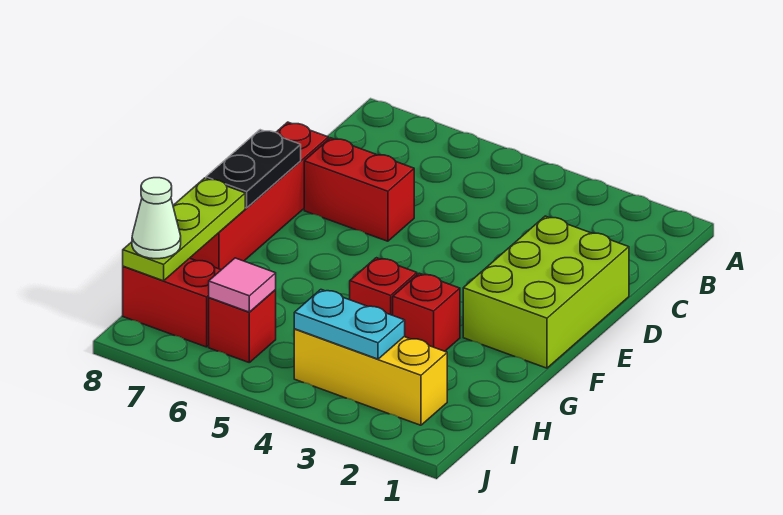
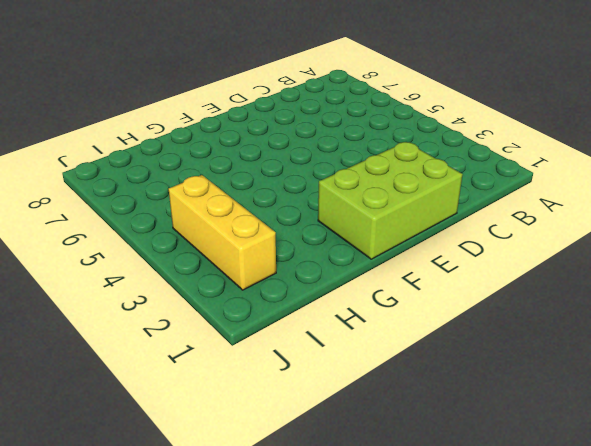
none -> red brick D6:D7 level 1
none -> red brick D8:G8 level 1
none -> red brick G3 level 1

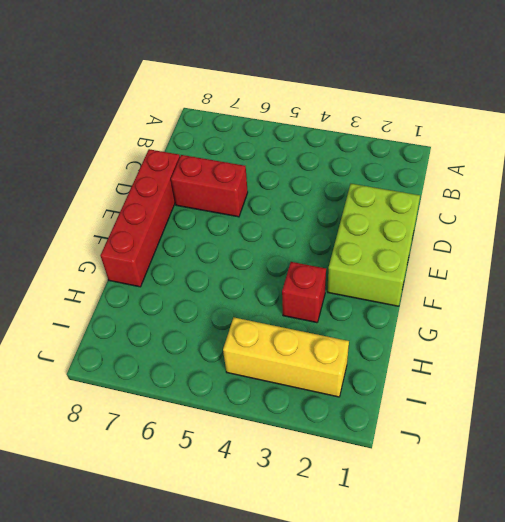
none -> red brick G4 level 1
none -> red brick I6 level 1
none -> red brick I7:I8 level 1

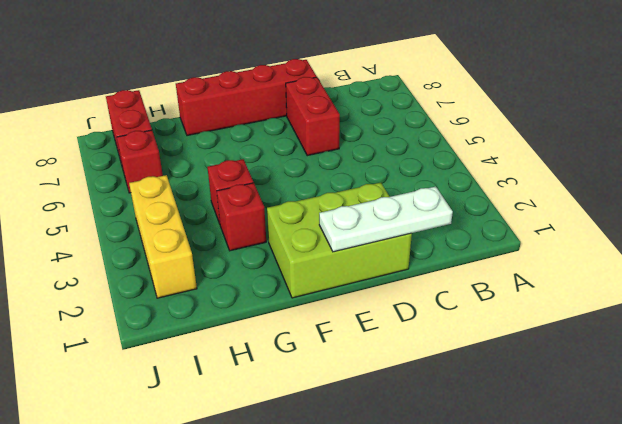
white plate C1:E1 level 2 -> none
none -> black plate E8:F8 level 2
none -> lime plate G8:I8 level 2
none -> cyan plate I3:I4 level 2

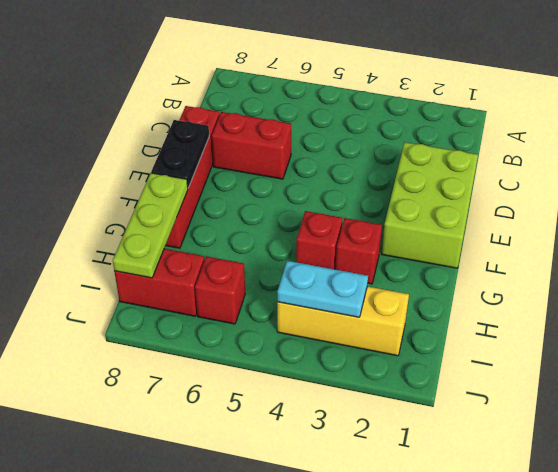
none -> pink tile I6 level 2
none -> white cone I8 level 3

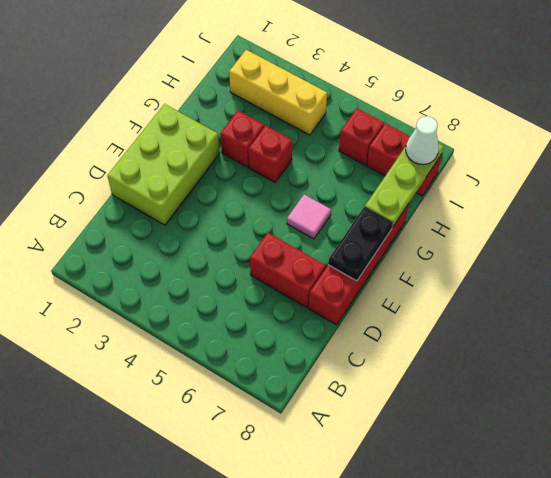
pink tile F6 level 1 -> pink tile I6 level 2
none -> cyan plate I3:I4 level 2

